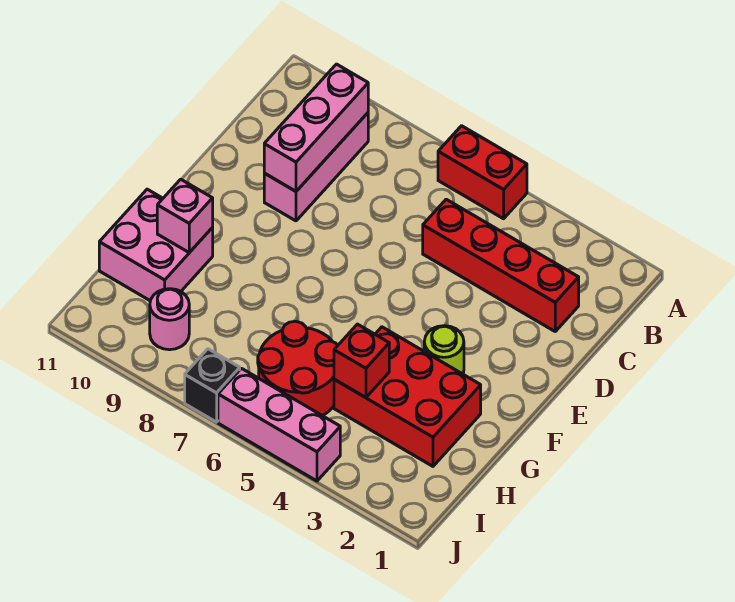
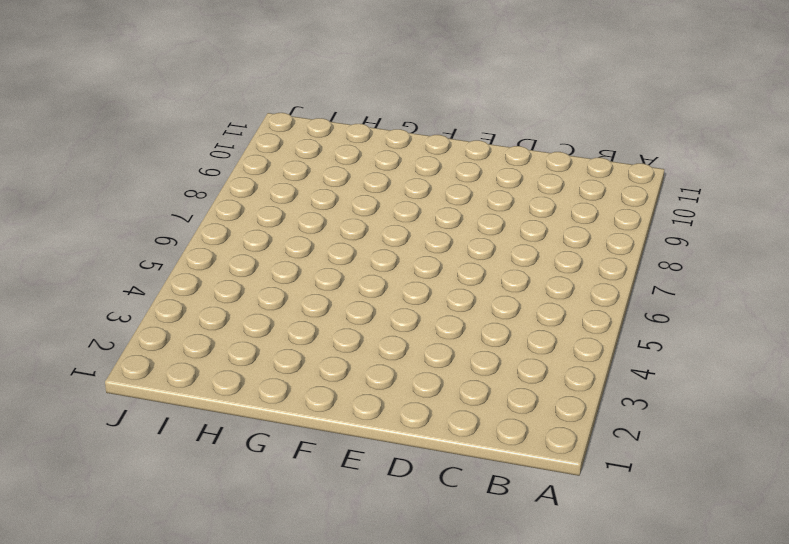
none -> red brick A5:A6 level 1
none -> pink brick B9:D9 level 1
none -> red brick C2:C5 level 1

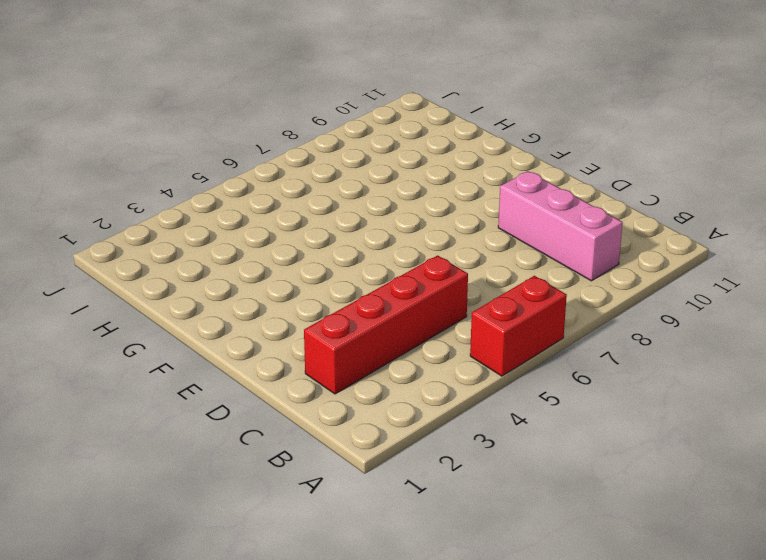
none -> lime round brick F3 level 1
none -> red brick G2:H4 level 1
none -> pink brick G10:H11 level 1

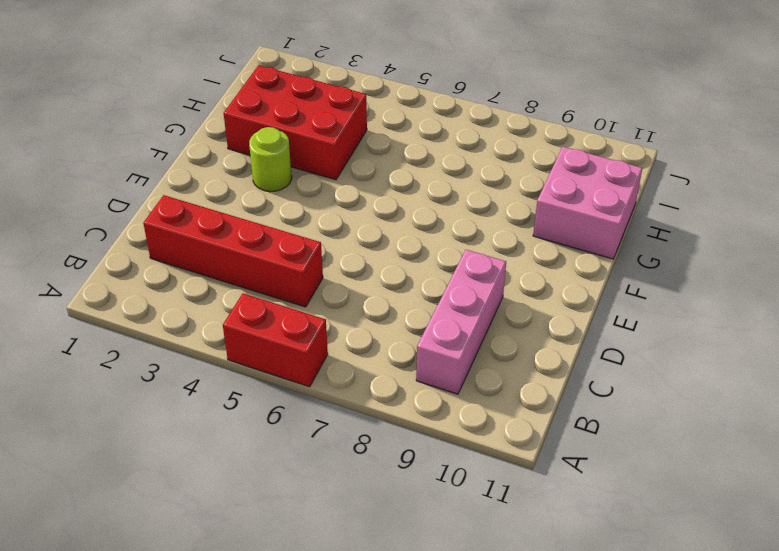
none -> red round brick H5:I6 level 1
none -> pink round brick I9 level 1
none -> pink brick J4:J6 level 1

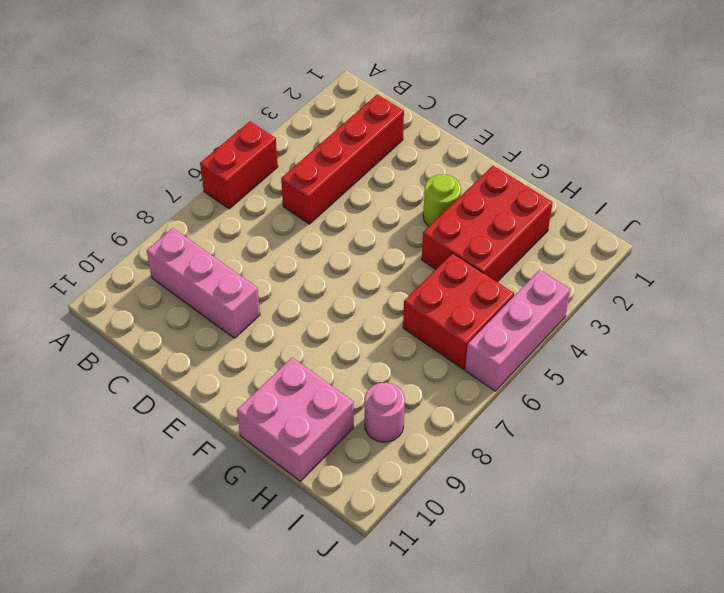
red brick H5:I6 level 1 -> red round brick H5:I6 level 1
none -> black brick J7 level 1
none -> pink brick B9:D9 level 2
none -> pink brick G10 level 2

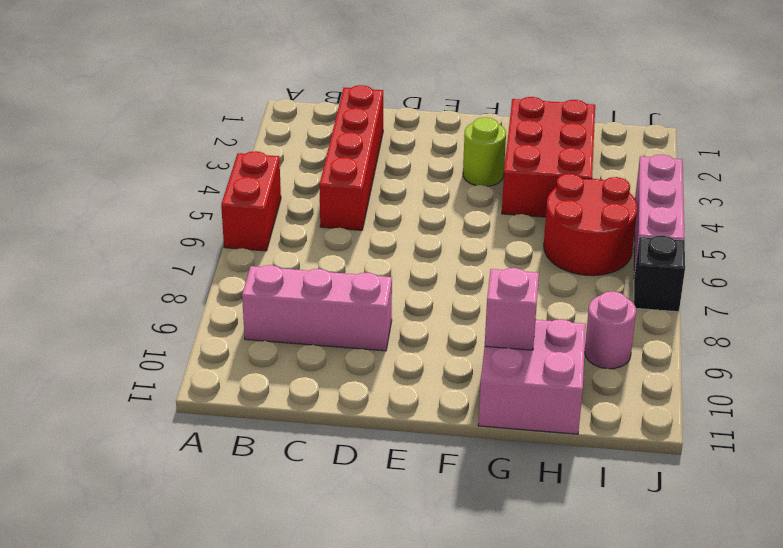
none -> pink brick B9:D9 level 2
none -> red brick H4 level 2

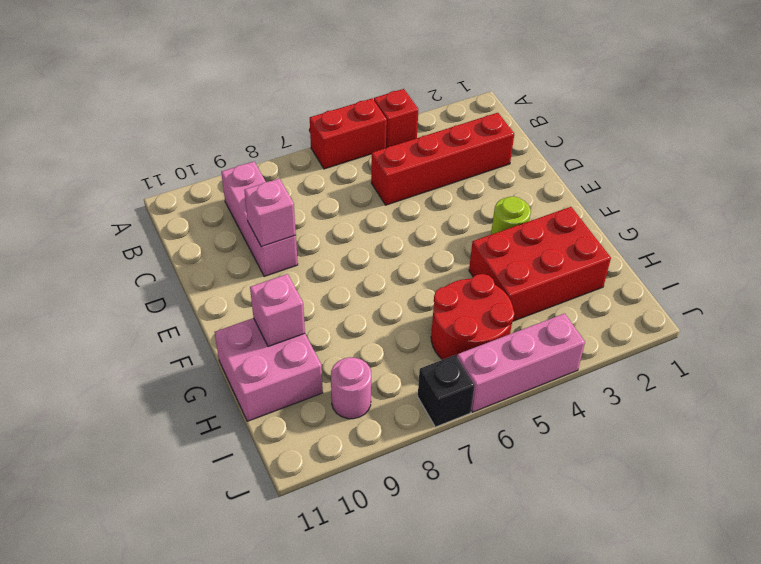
red brick A4 level 1 -> red brick H4 level 2
pink brick D9 level 2 -> pink brick B9:D9 level 2

